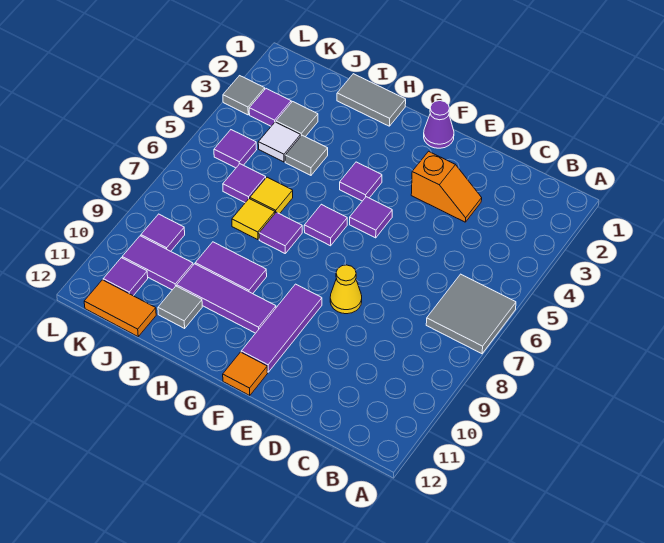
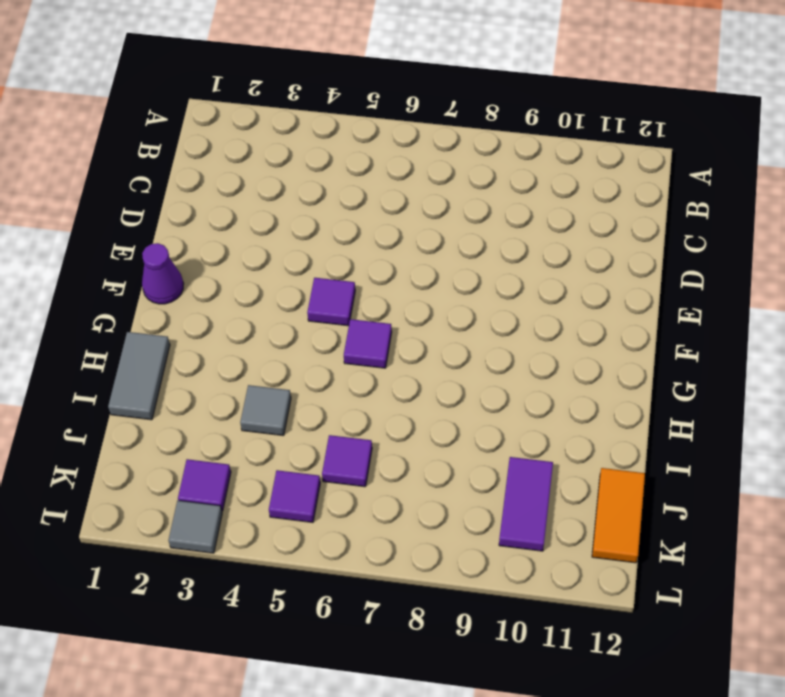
none -> grey tile A6:B7 level 1
none -> orange slope D3:E3 level 1 top E
none -> yellow cone E8 level 1

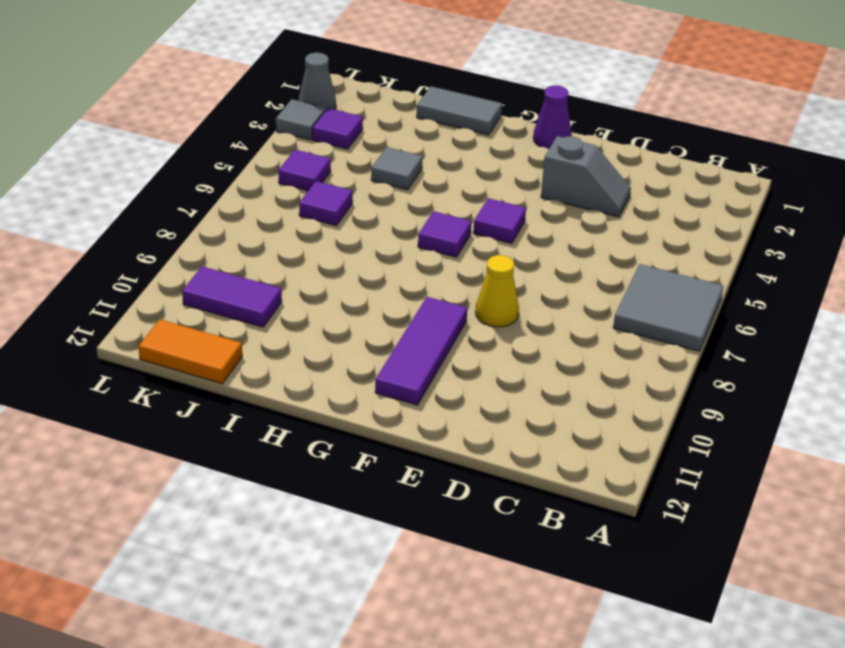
grey slope D3:E3 level 1 top E -> orange slope D3:E3 level 1 top E
grey cone L2 level 1 -> none
none -> orange tile F12 level 1
none -> purple tile G4 level 1
none -> purple tile G10:I10 level 1

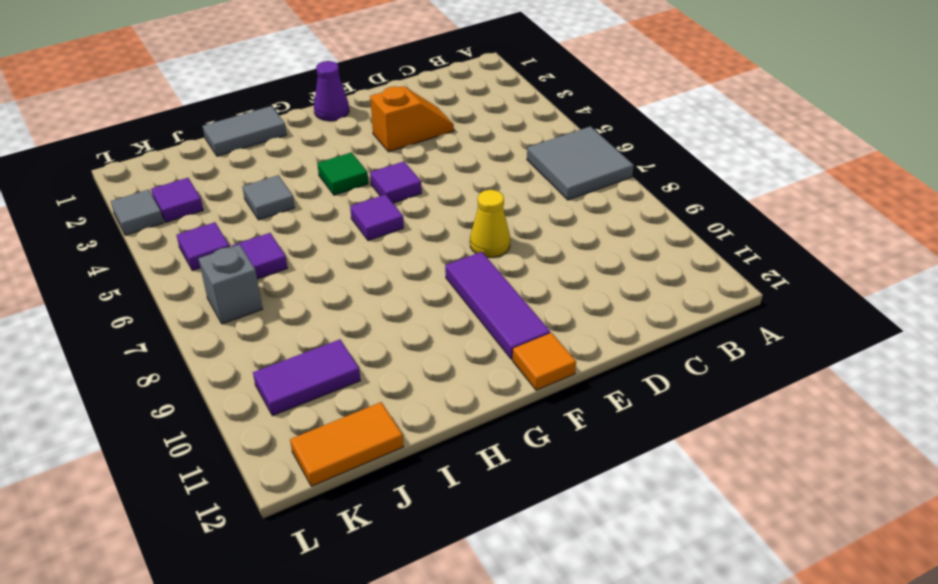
green tile G4 level 1 -> purple tile G4 level 1
grey brick K7 level 1 -> none
none -> purple tile G10:I10 level 1
none -> purple tile H7 level 1
none -> purple tile H9:I9 level 1

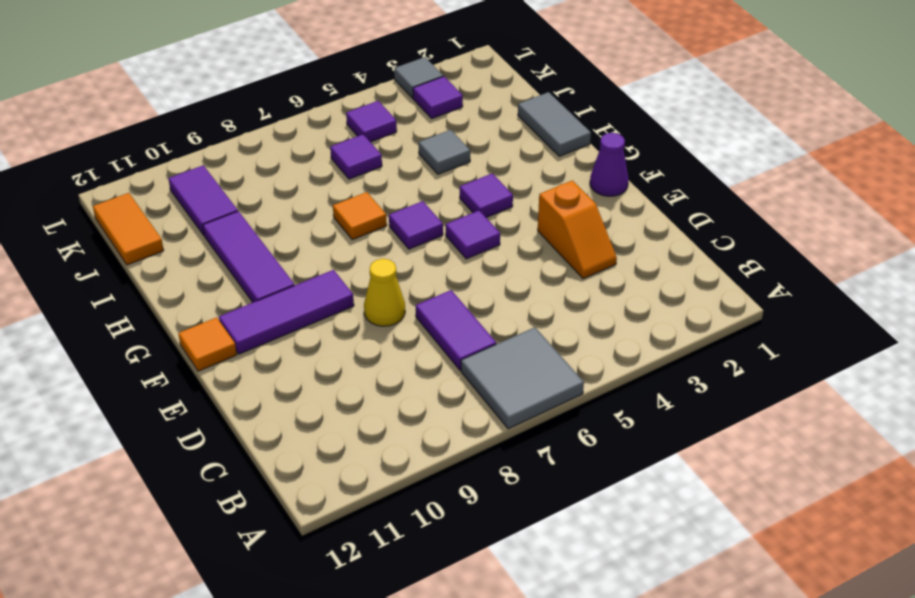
purple tile C7:D7 level 1 -> purple tile H9:I9 level 1
orange tile H7 level 1 -> purple tile H7 level 1
none -> yellow tile I6 level 1
none -> yellow tile I7 level 1
none -> grey tile I11 level 1

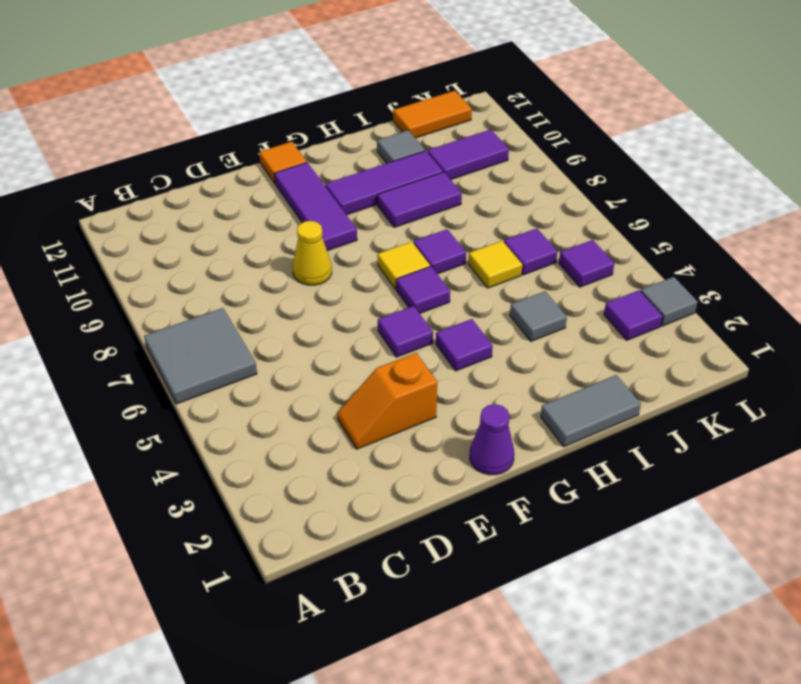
yellow tile G7 level 1 -> yellow tile I7 level 1
none -> grey tile J3 level 1
none -> white tile J4 level 1
none -> purple tile K9 level 1

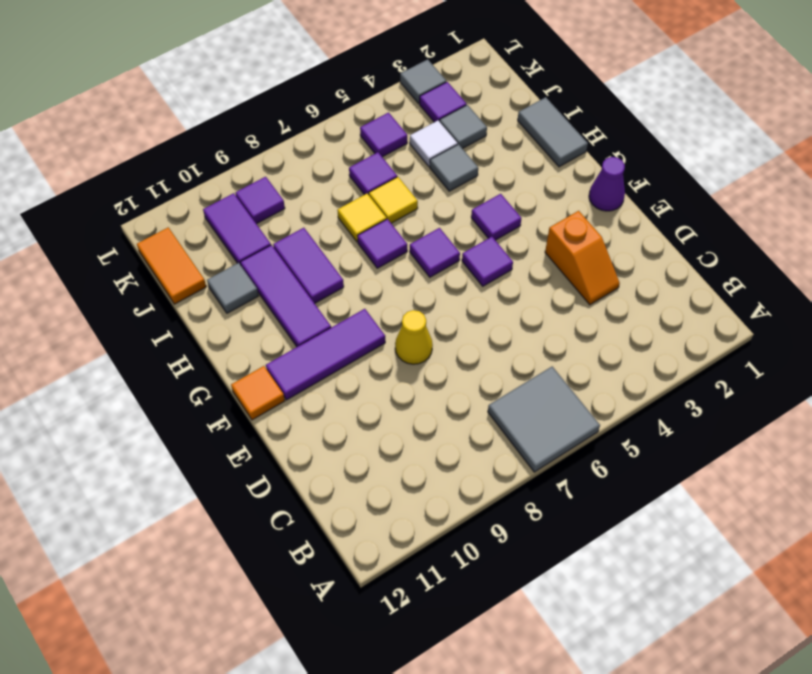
none -> purple tile K11 level 1

